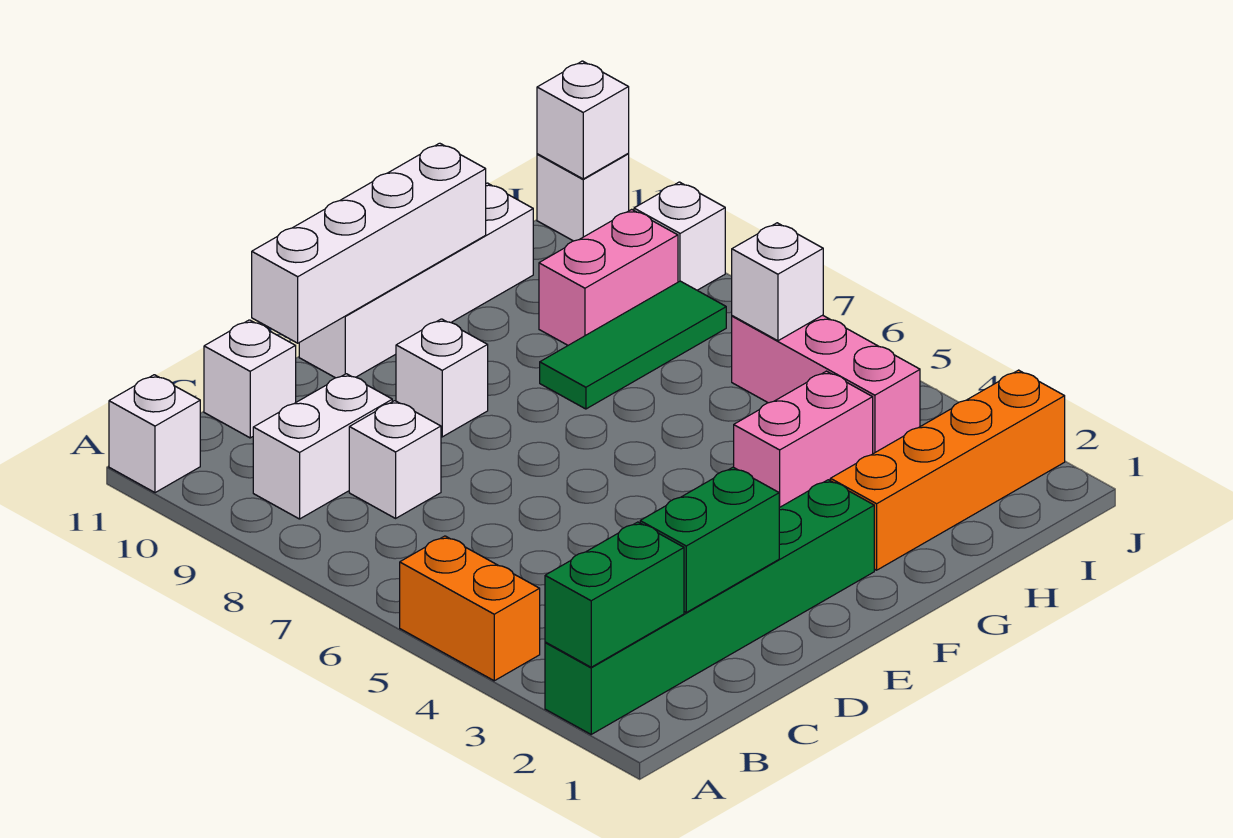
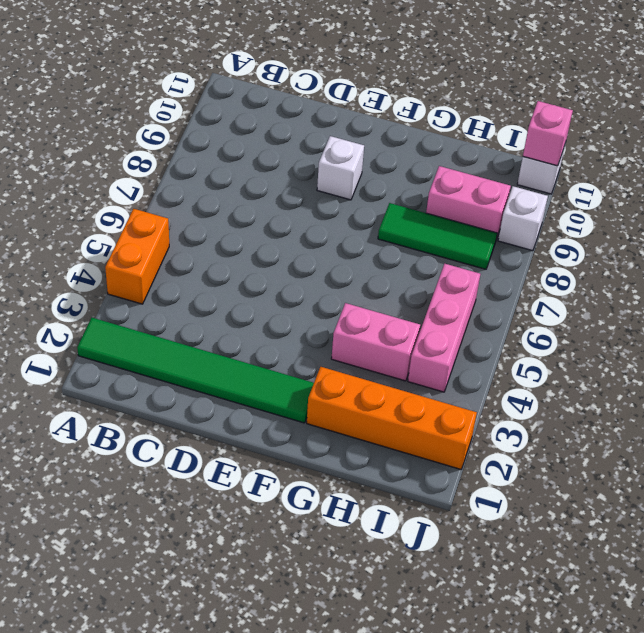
green tile A2:F2 level 1 -> green brick A2:F2 level 1
pink brick J11 level 2 -> white brick J11 level 2
none -> white brick A11 level 1
none -> white brick B9:C9 level 1
none -> white brick C8 level 1

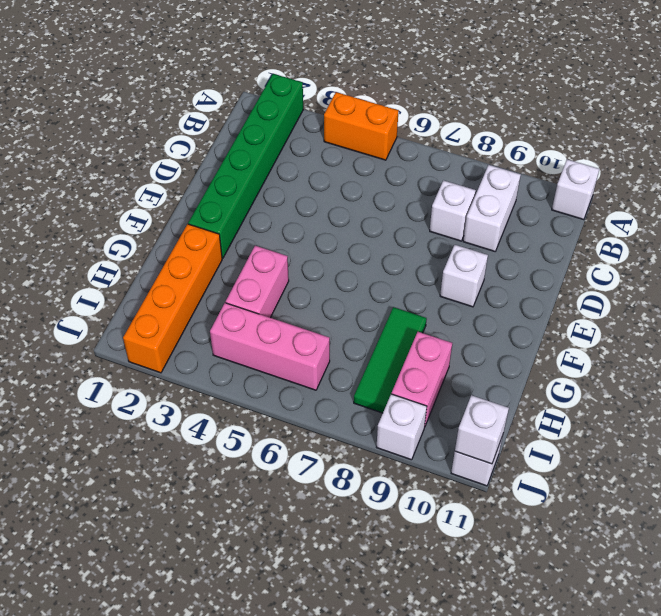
none -> white brick C11 level 1
none -> white brick E11:H11 level 1
none -> green brick A2:B2 level 2

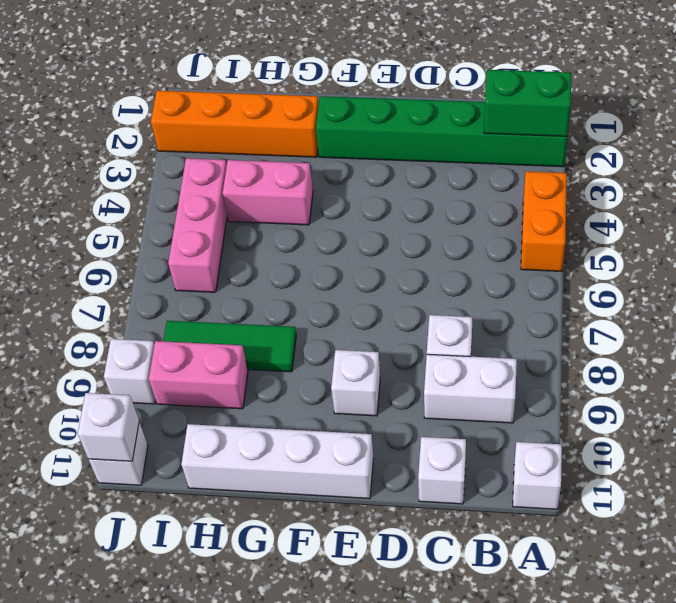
none -> green brick C2:D2 level 2
none -> white brick D11:G11 level 2
none -> white brick I6 level 2

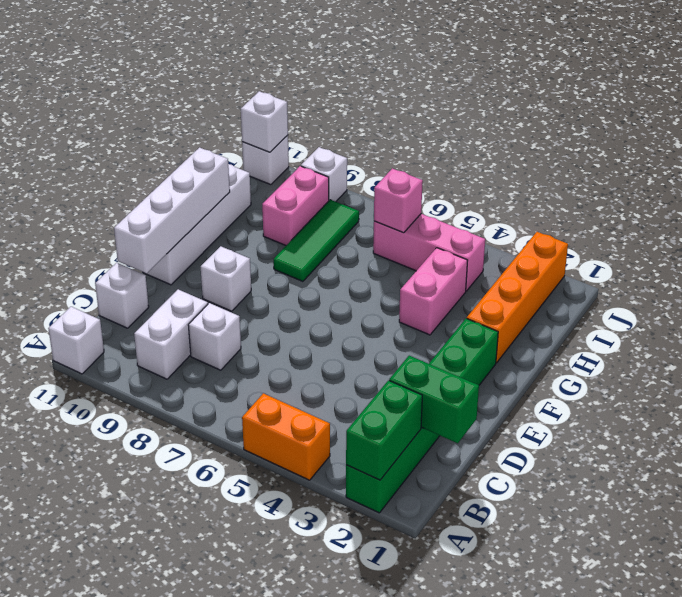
green brick C1:C2 level 2 -> green brick C2:D2 level 2
pink brick I6 level 2 -> white brick I6 level 2

